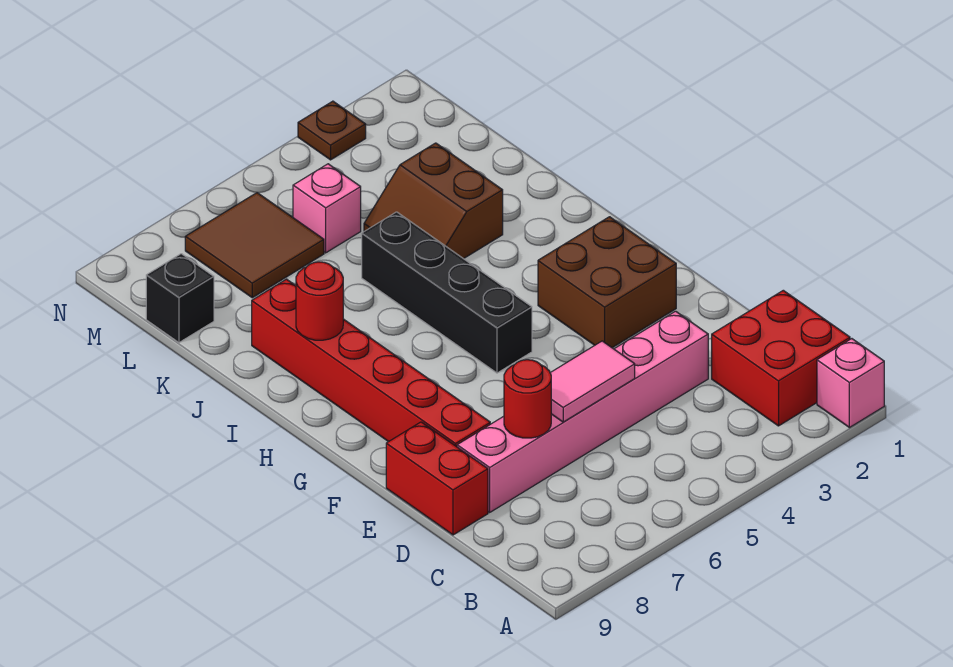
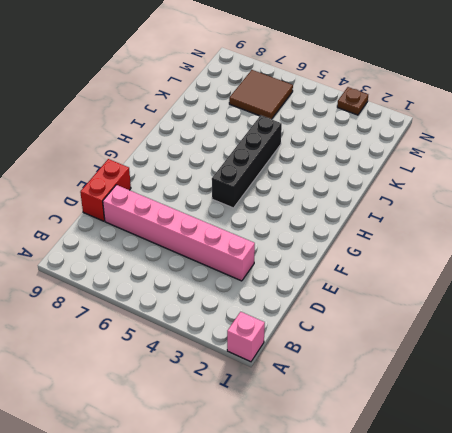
none -> red brick B1:C2 level 1
none -> red brick E8:J8 level 1
none -> brown brick F2:G3 level 1

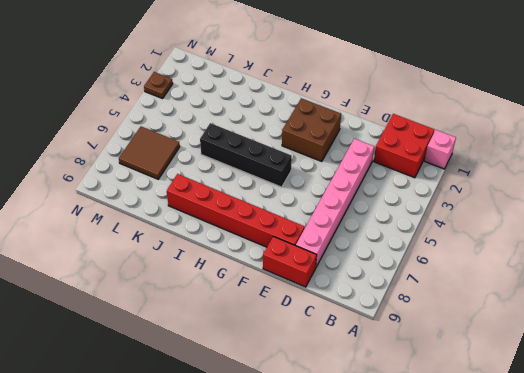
none -> brown slope J3:K4 level 1 top 3
none -> pink brick L5 level 1
none -> black brick L9 level 1

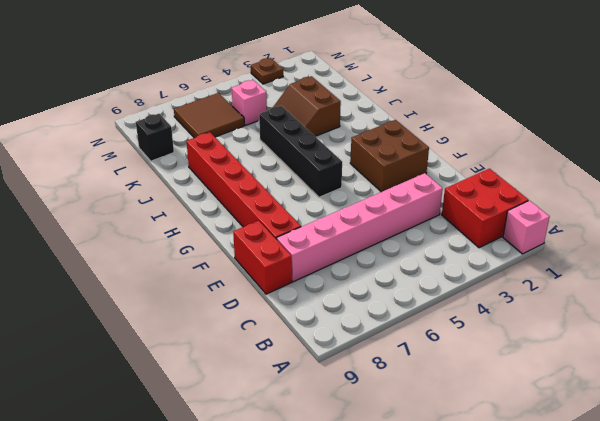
none -> pink tile D5:D6 level 2
none -> red round brick D7 level 2
none -> red round brick I8 level 2

